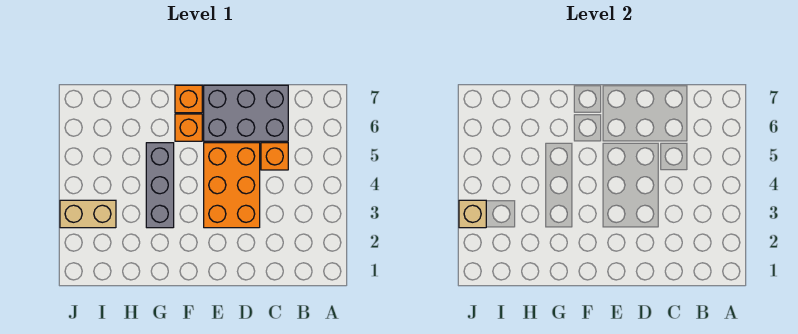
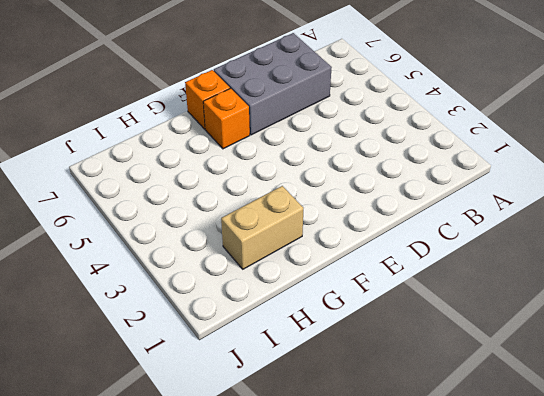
tan brick G2:H2 level 1 -> tan brick I3:J3 level 1
none -> orange brick C5 level 1
none -> orange brick D3:E5 level 1

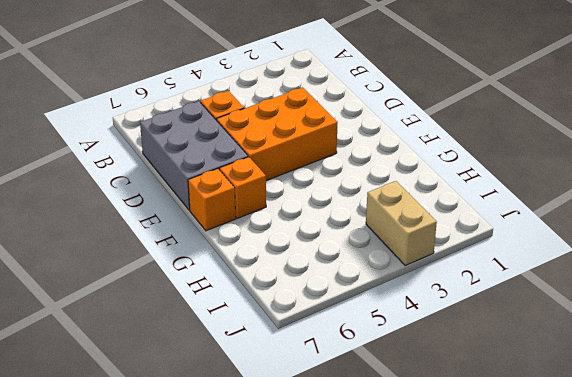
none -> grey brick G3:G5 level 1
none -> tan brick J3 level 2

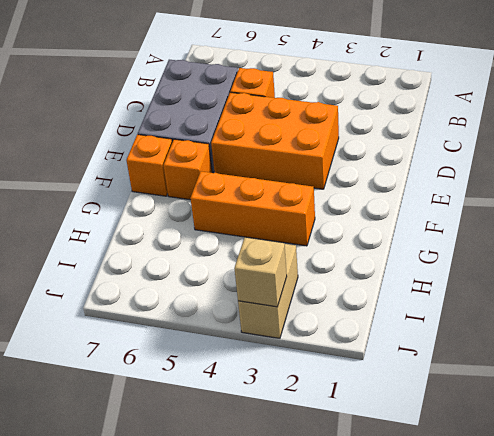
orange brick G3:G5 level 1 -> grey brick G3:G5 level 1

